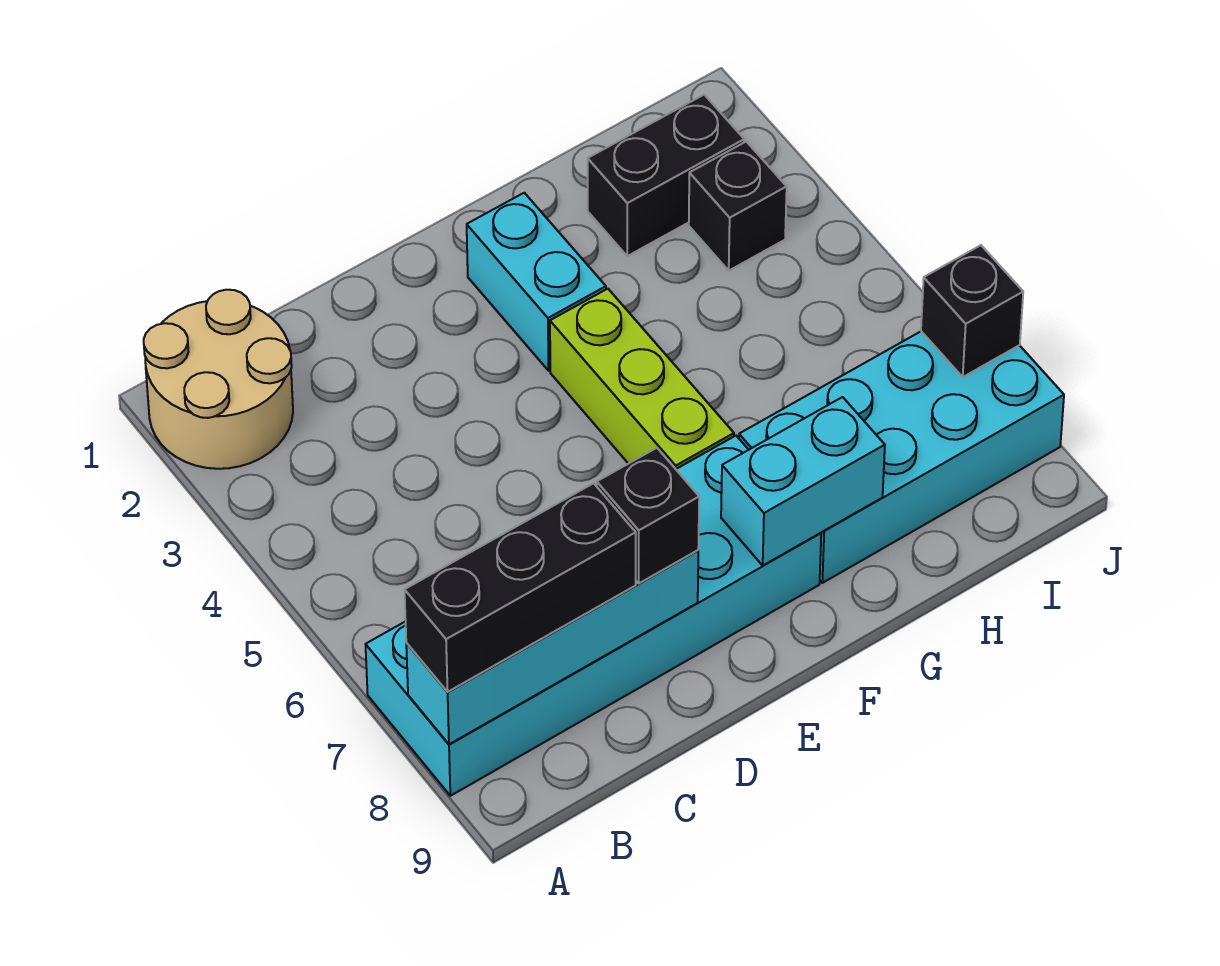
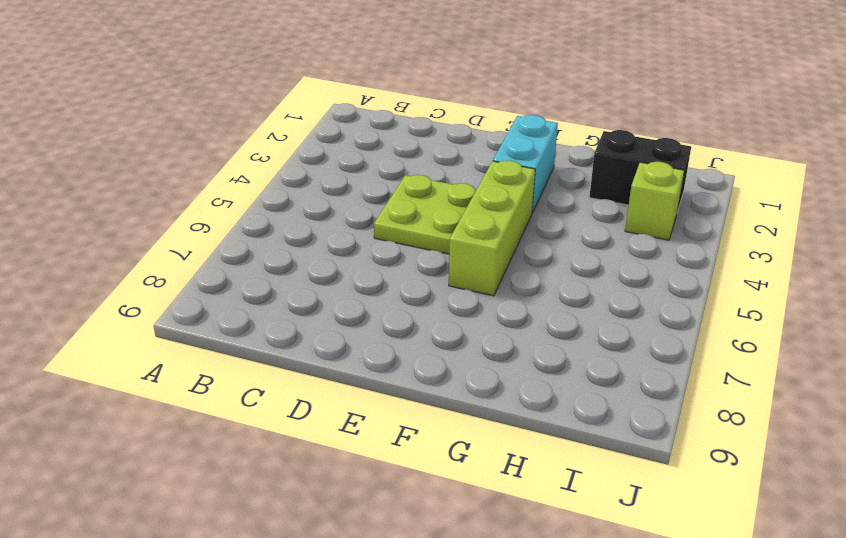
lime plate D4:E5 level 1 -> none
lime brick I3 level 1 -> black brick I3 level 1
none -> tan round brick A1:B2 level 1
none -> cyan brick A7:F8 level 1
none -> cyan brick G7:J8 level 1

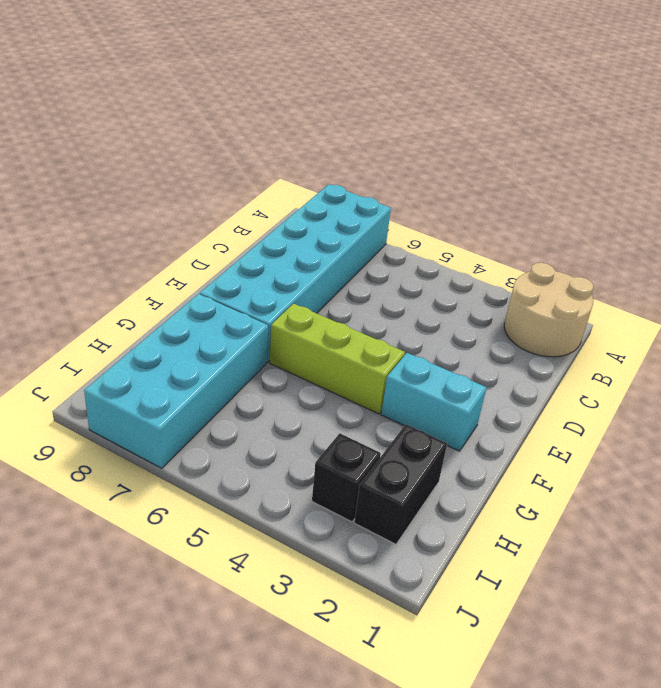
none -> cyan brick A8:D8 level 2
none -> cyan brick F8:G8 level 2
none -> black brick J7 level 2

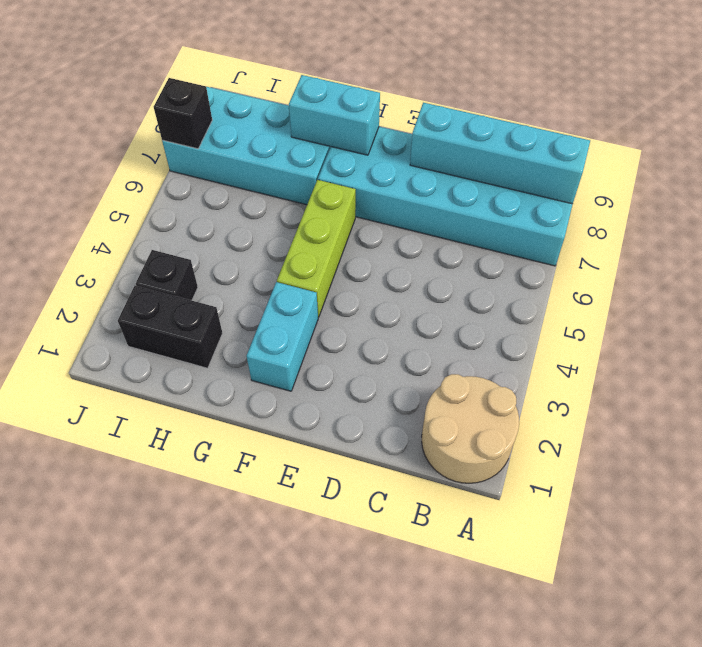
none -> black brick A8:C8 level 3
none -> black brick D8 level 3

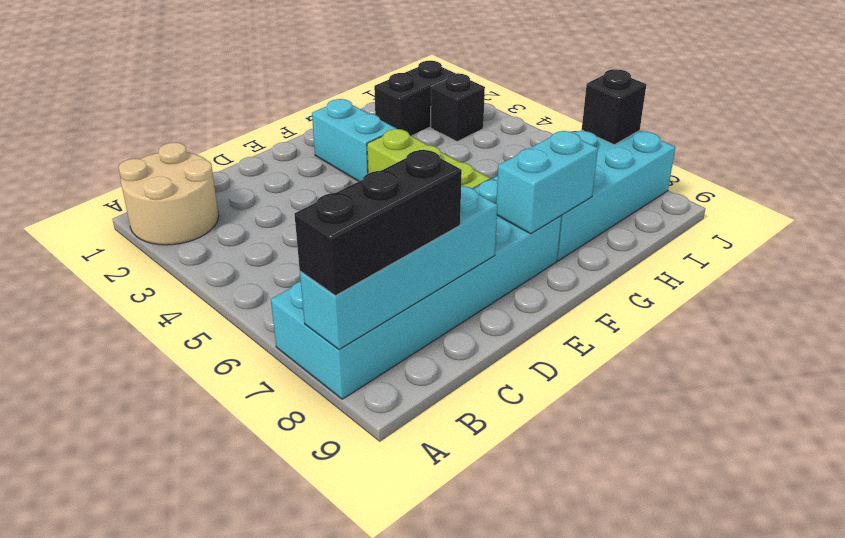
none -> black brick D8 level 3

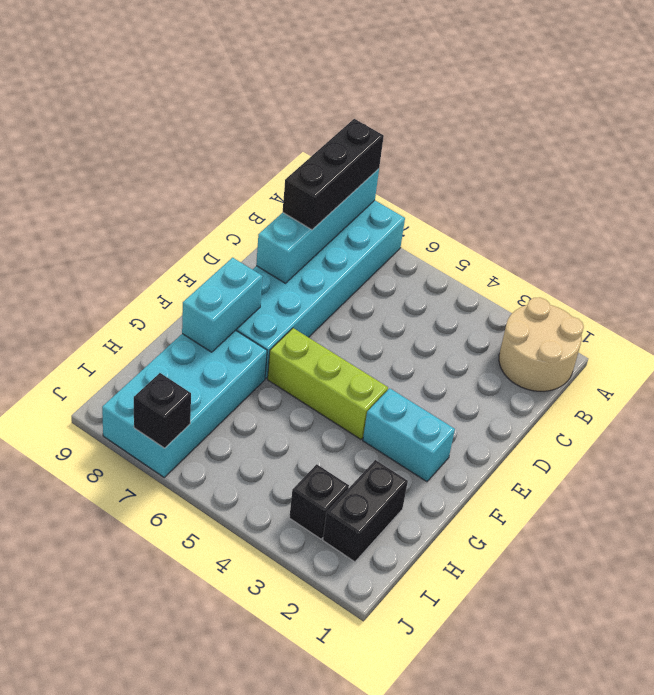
none -> black brick D8 level 3

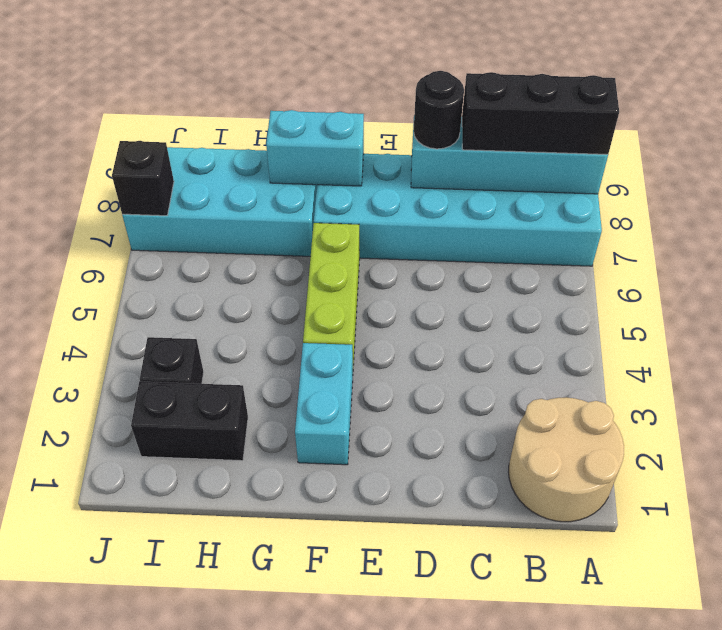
black round brick D8 level 3 -> black brick D8 level 3

